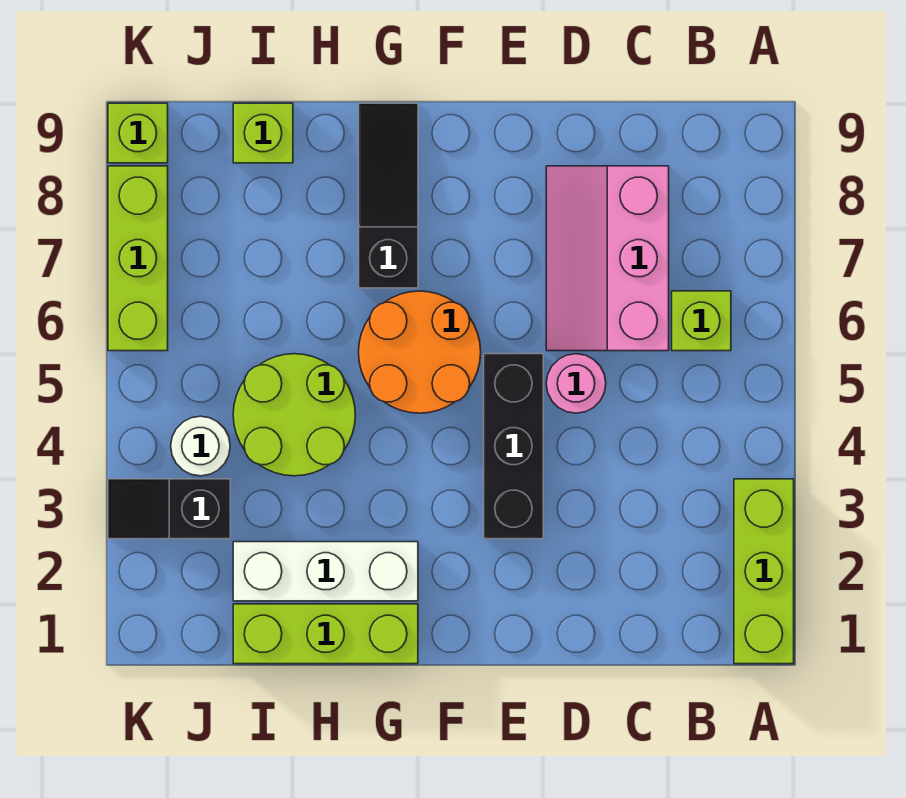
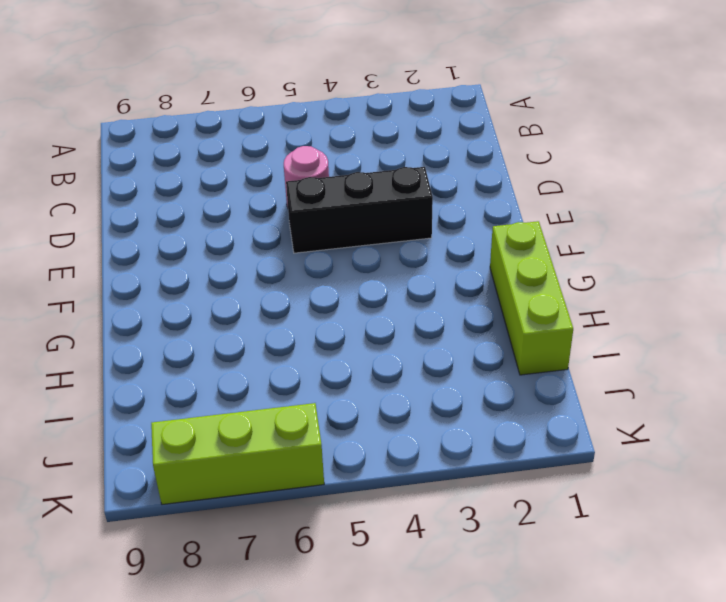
none -> lime brick A1:A3 level 1
none -> lime brick B6 level 1
none -> pink slope C6:D8 level 1 top C

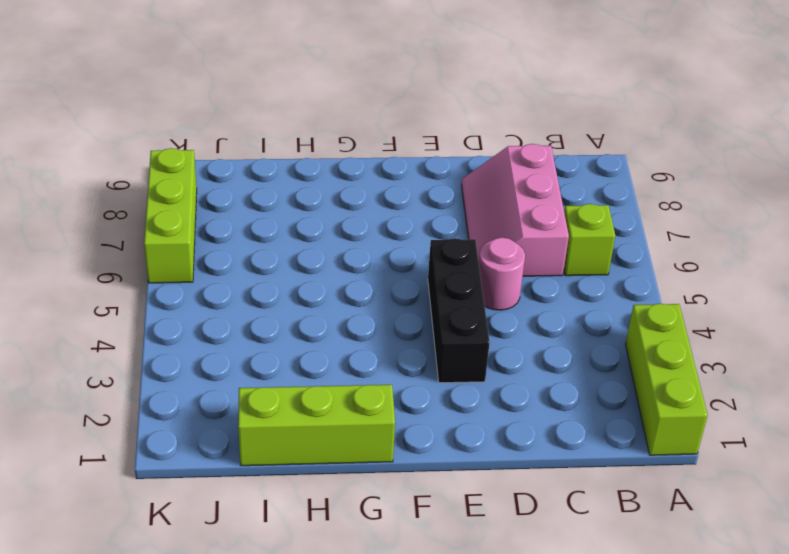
none -> orange round brick F5:G6 level 1
none -> white brick G2:I2 level 1
none -> black slope G7:G9 level 1 top 7

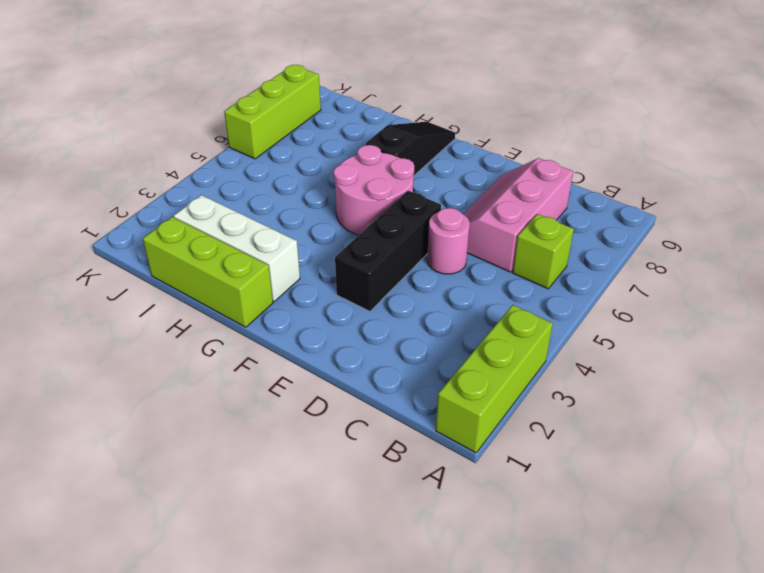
pink round brick F5:G6 level 1 -> orange round brick F5:G6 level 1
none -> lime round brick H4:I5 level 1
none -> lime brick I9 level 1
none -> black slope J3:K3 level 1 top J

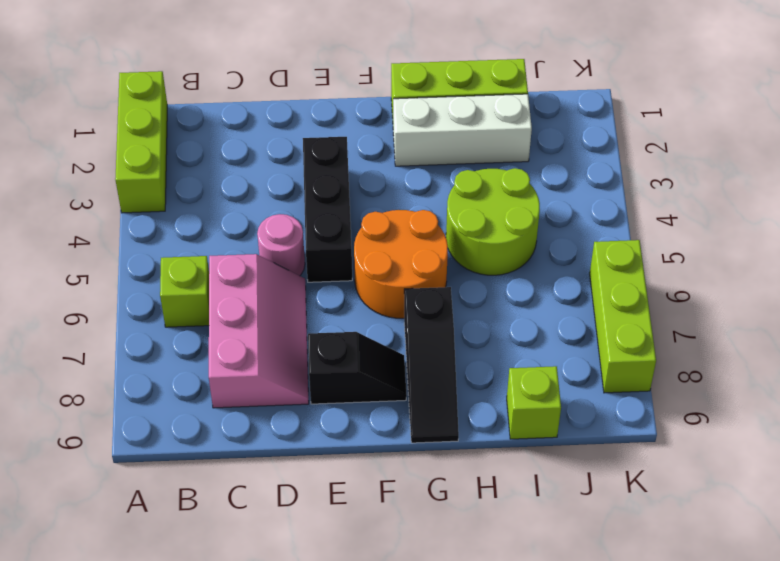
black slope E8:F8 level 1 top E -> black slope J3:K3 level 1 top J
none -> white round brick J4 level 1
none -> lime brick K9 level 1

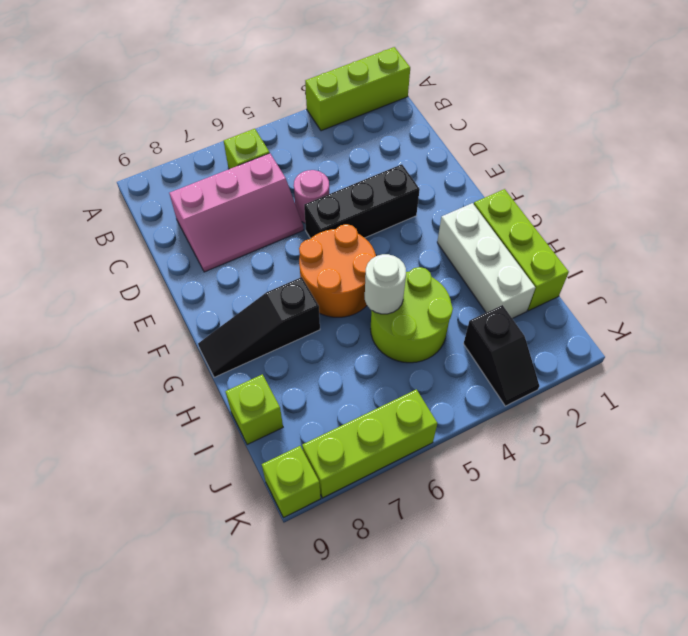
white round brick H5 level 2 -> white round brick J4 level 1

